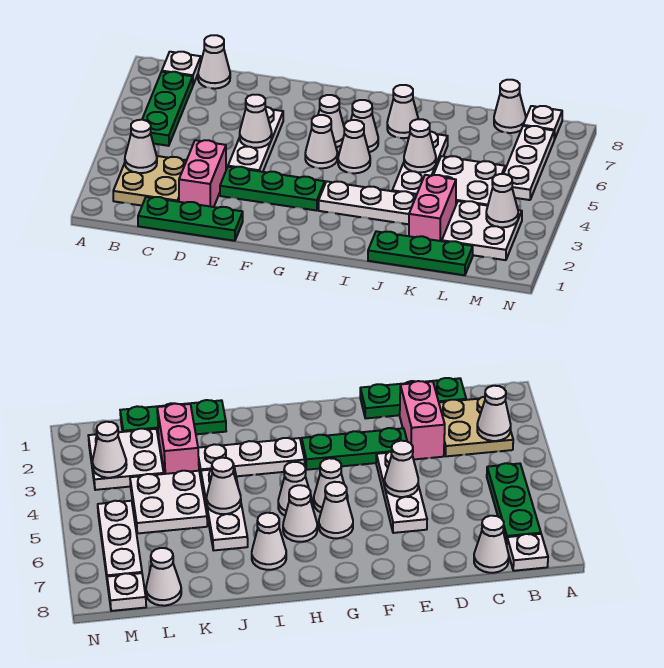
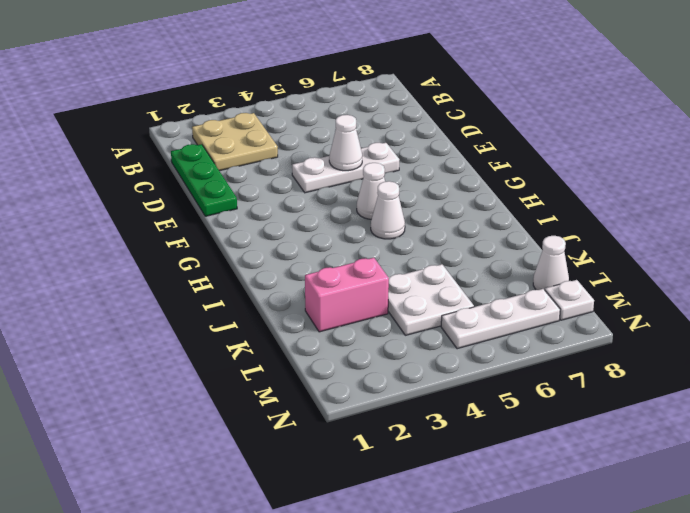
none -> green plate B5:B7 level 1
none -> white plate B8 level 1
none -> white cone C8 level 1

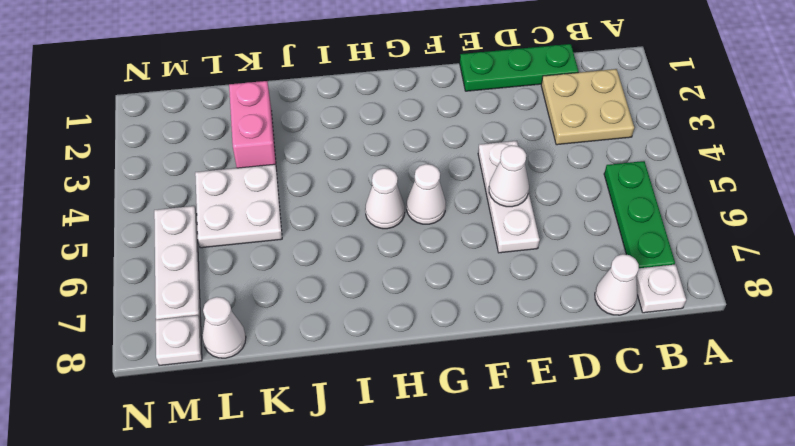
none -> pink brick D2:D3 level 1
none -> green plate E3:G3 level 1
none -> white cone G6 level 1

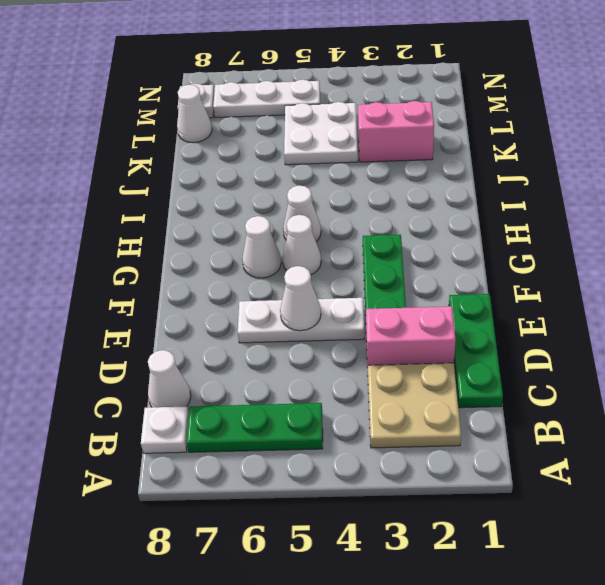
none -> white plate H3:J3 level 1
none -> white cone H6 level 1
none -> white cone I7 level 1

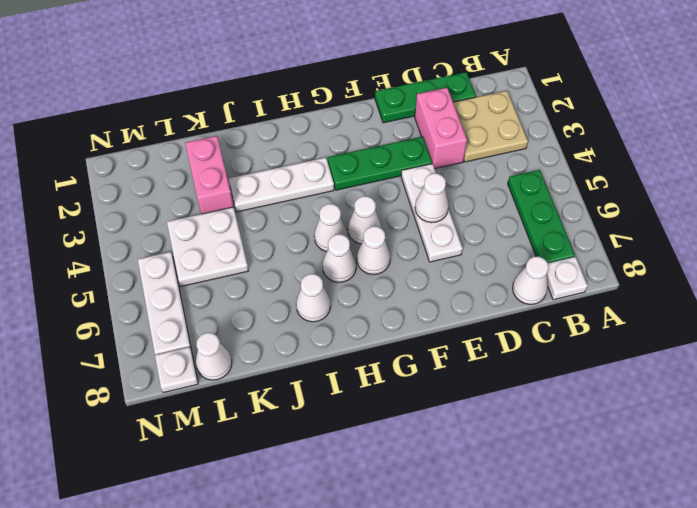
none -> green plate J1:L1 level 1
none -> white plate J4:J6 level 1
none -> white plate L2:M3 level 1

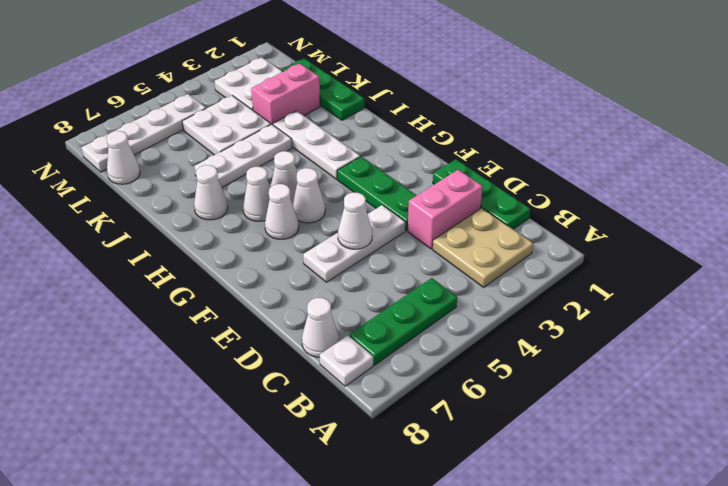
none -> white cone B3 level 2
none -> white cone J5 level 2
none -> white cone M3 level 2

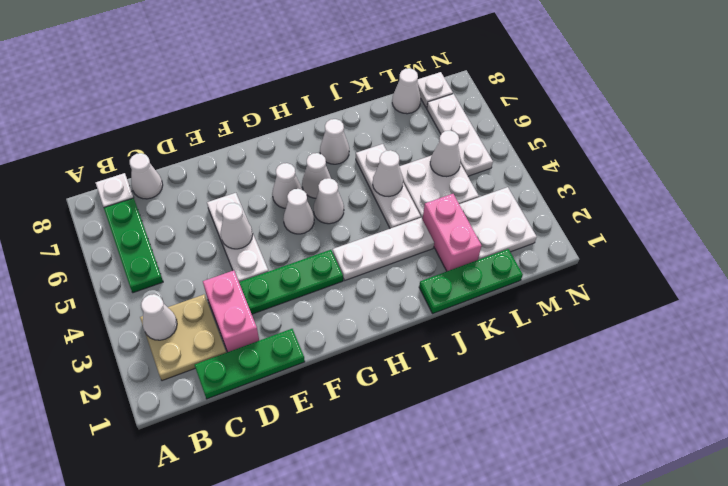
white cone L5 level 2 -> white cone M3 level 2

